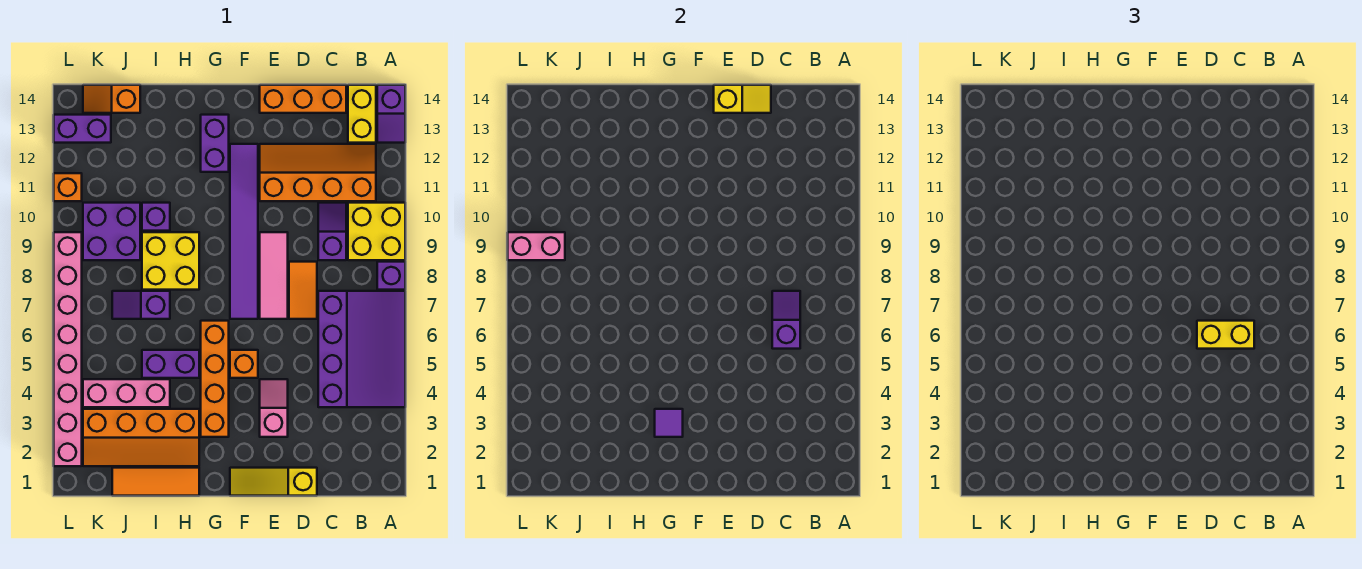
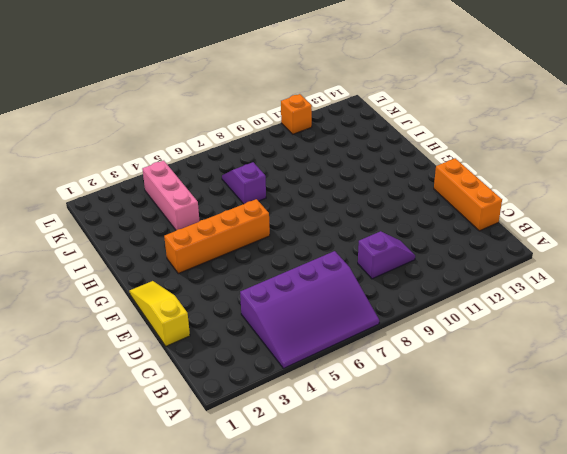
none -> purple brick A8 level 1
none -> yellow brick A9:B10 level 1
none -> purple slope A13:A14 level 1 top 14
none -> orange slope B11:E12 level 1 top 11

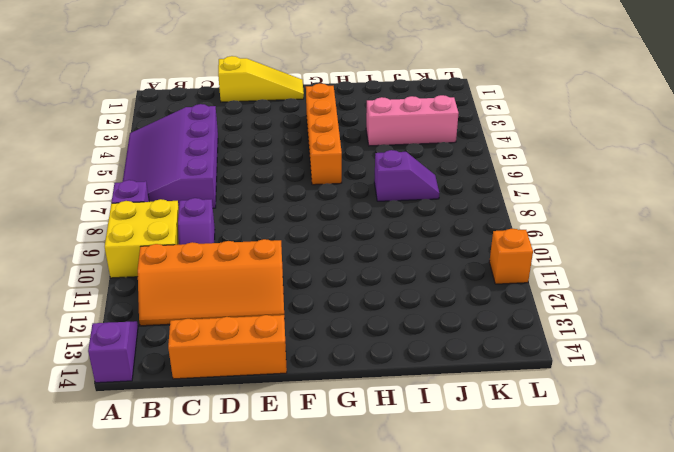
none -> yellow brick B13:B14 level 1
none -> orange tile D7:D8 level 1
none -> pink slope E3:E4 level 1 top 3
none -> pink tile E7:E9 level 1

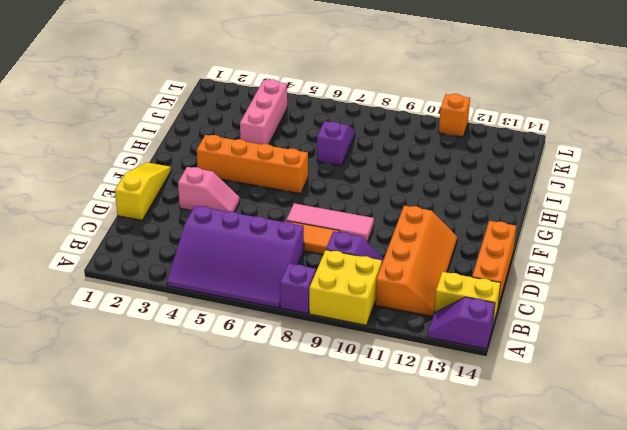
none -> orange brick F5 level 1
none -> purple tile F7:F12 level 1
none -> purple brick G12:G13 level 1
none -> orange tile H1:J1 level 1

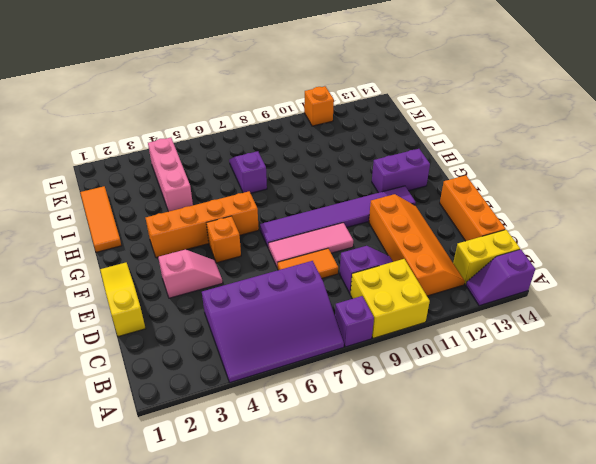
none -> orange slope H2:K3 level 1 top 3
none -> purple brick H5:I5 level 1
none -> yellow brick H8:I9 level 1
none -> purple brick I10 level 1

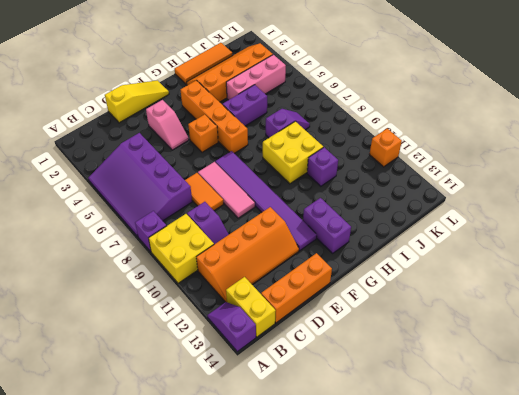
none -> purple brick J9:K10 level 1
none -> orange slope J14:K14 level 1 top J
none -> purple brick K13:L13 level 1
none -> pink brick L2:L9 level 1

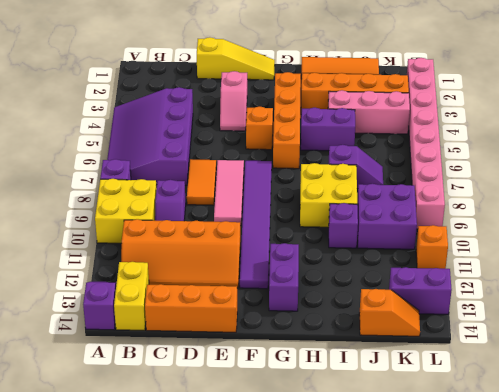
none -> purple slope C6:C7 level 2 top 6
none -> yellow slope D14:E14 level 2 top E
none -> purple tile G3 level 2
none -> pink brick K9:L9 level 2

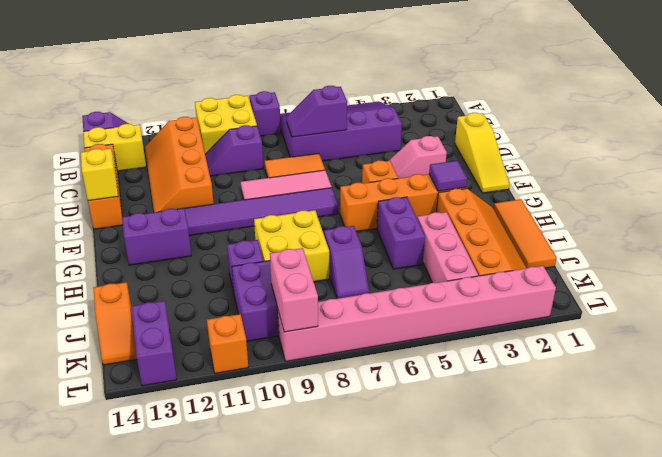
none -> yellow brick C6:D6 level 3

